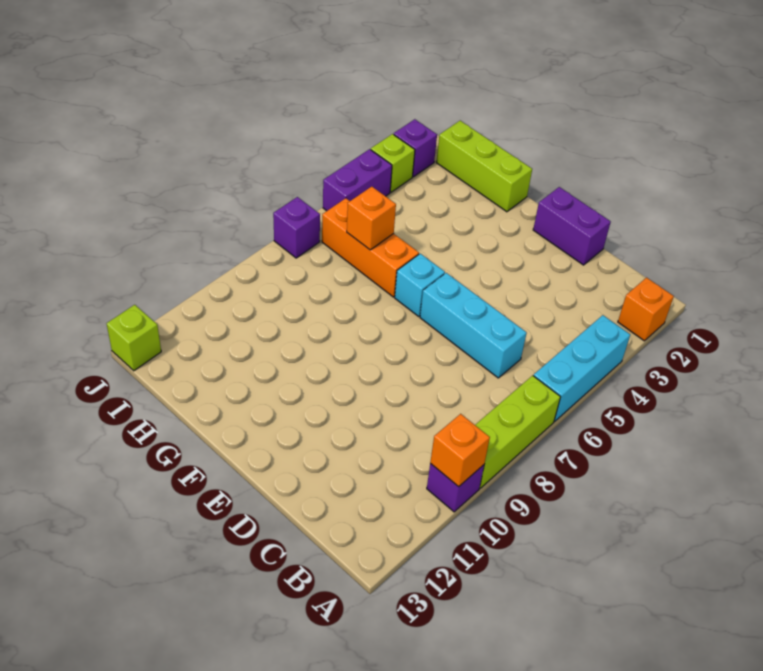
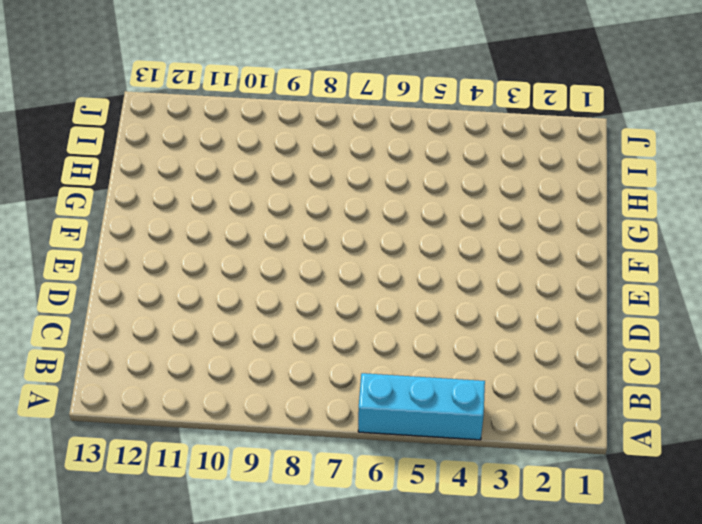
none -> orange brick A2 level 1
none -> lime brick A7:A9 level 1
none -> purple brick A10 level 1

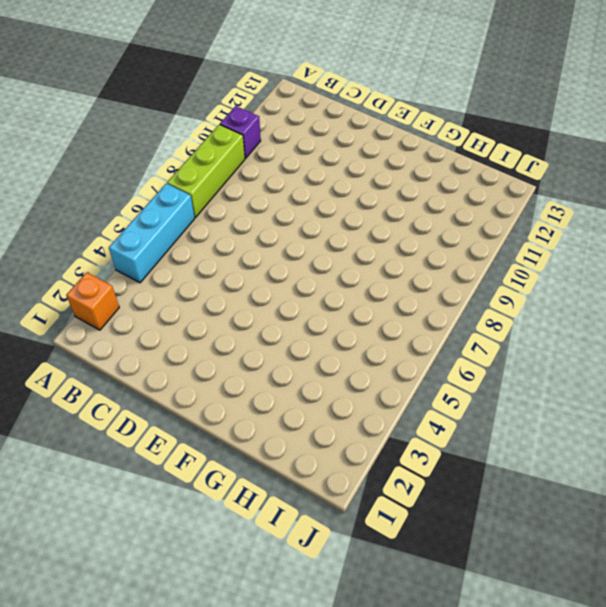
none -> cyan brick C6:E6 level 1
none -> purple brick D1:E1 level 1
none -> cyan brick F6 level 1

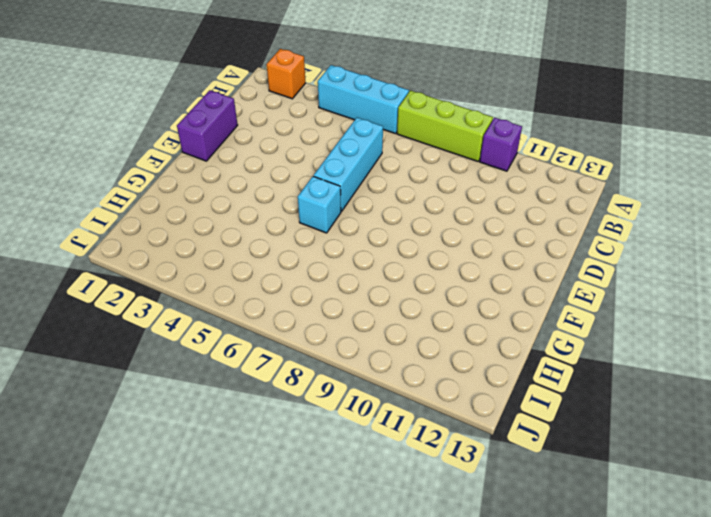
none -> lime brick G1:I1 level 1
none -> orange brick G6:I6 level 1
none -> purple brick J2 level 1

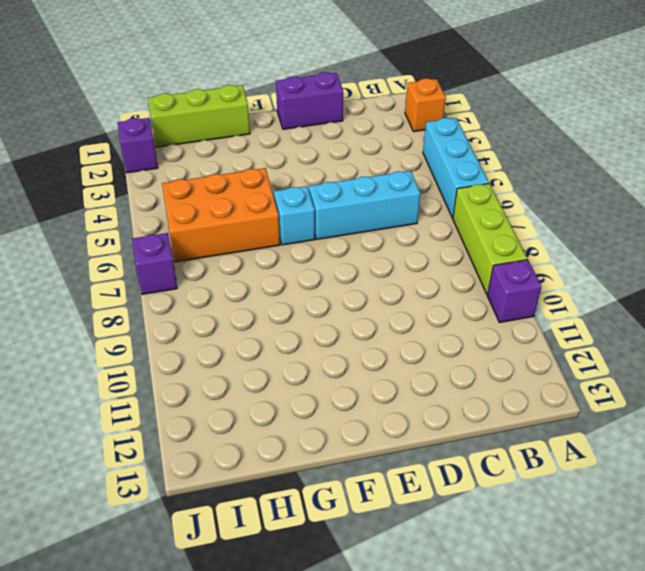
orange brick G5:I6 level 1 -> orange brick G6:I6 level 1
none -> lime brick J3 level 1
none -> purple brick J4:J5 level 1
none -> lime brick J13 level 1

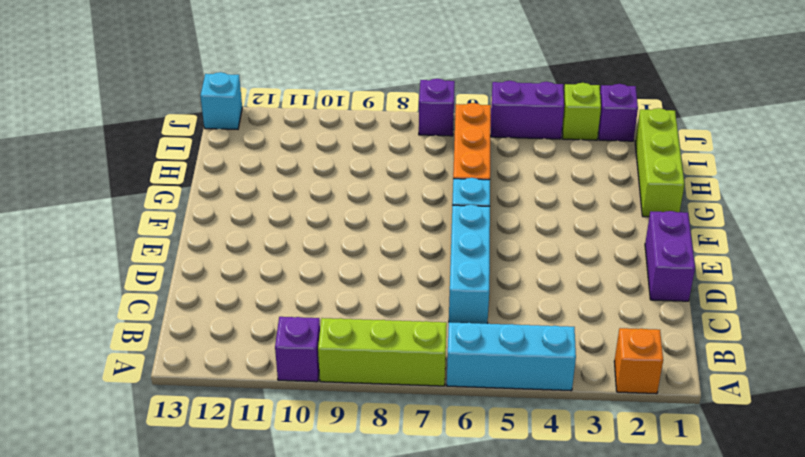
cyan brick J13 level 1 -> lime brick J13 level 1
none -> orange brick A10 level 2
none -> orange brick H6 level 2

